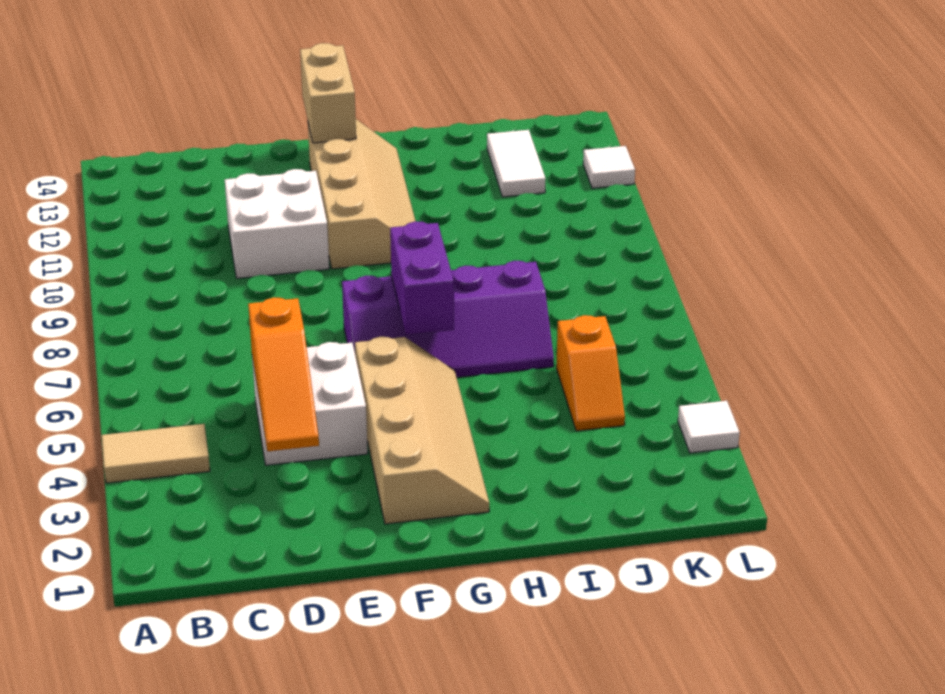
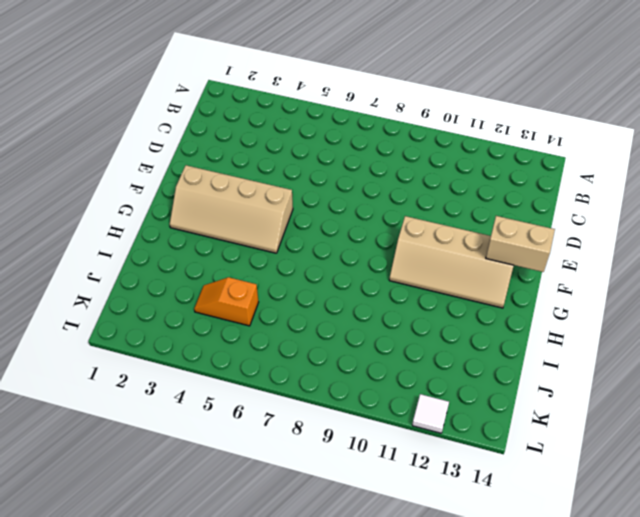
none -> tan tile A4:B4 level 1
none -> white brick D4:E5 level 1
none -> white brick D10:E11 level 1

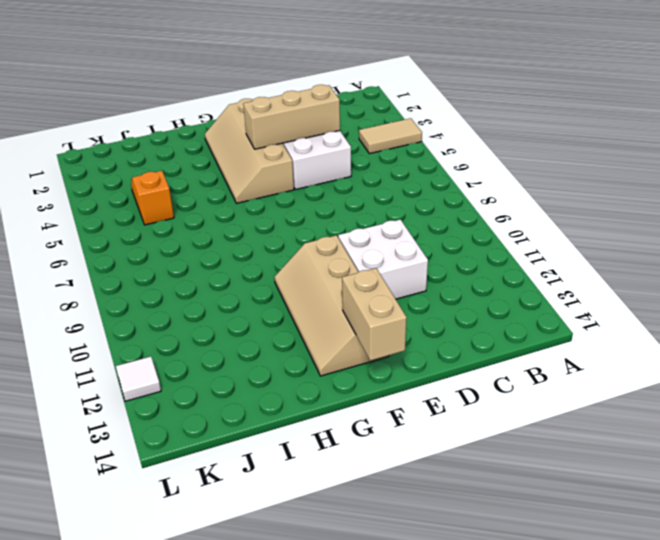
tan brick D4:F4 level 2 -> orange slope D3:D5 level 2 top 5
none -> purple slope F6:I7 level 1 top 7
none -> white tile J12:J13 level 1
none -> white tile L3 level 1

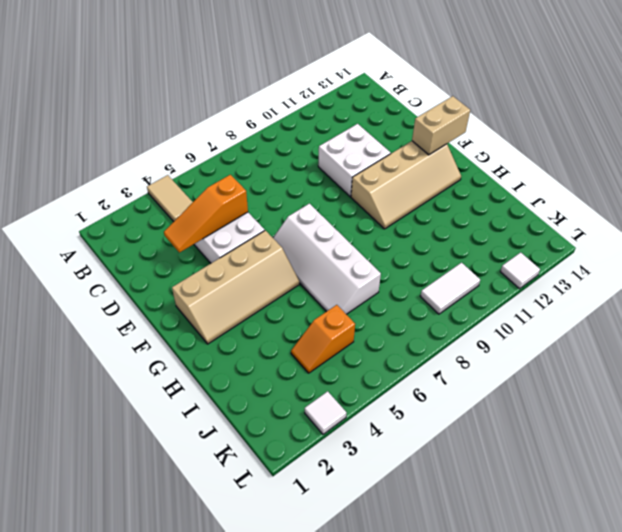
white slope F6:I7 level 1 top 7 -> purple slope F6:I7 level 1 top 7
white tile K9:K10 level 1 -> white tile J12:J13 level 1
none -> purple brick G6:G7 level 2

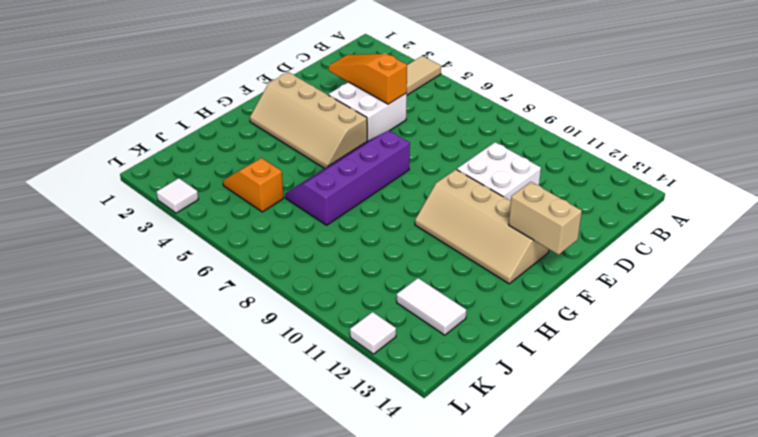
none -> purple brick G6:G7 level 2

